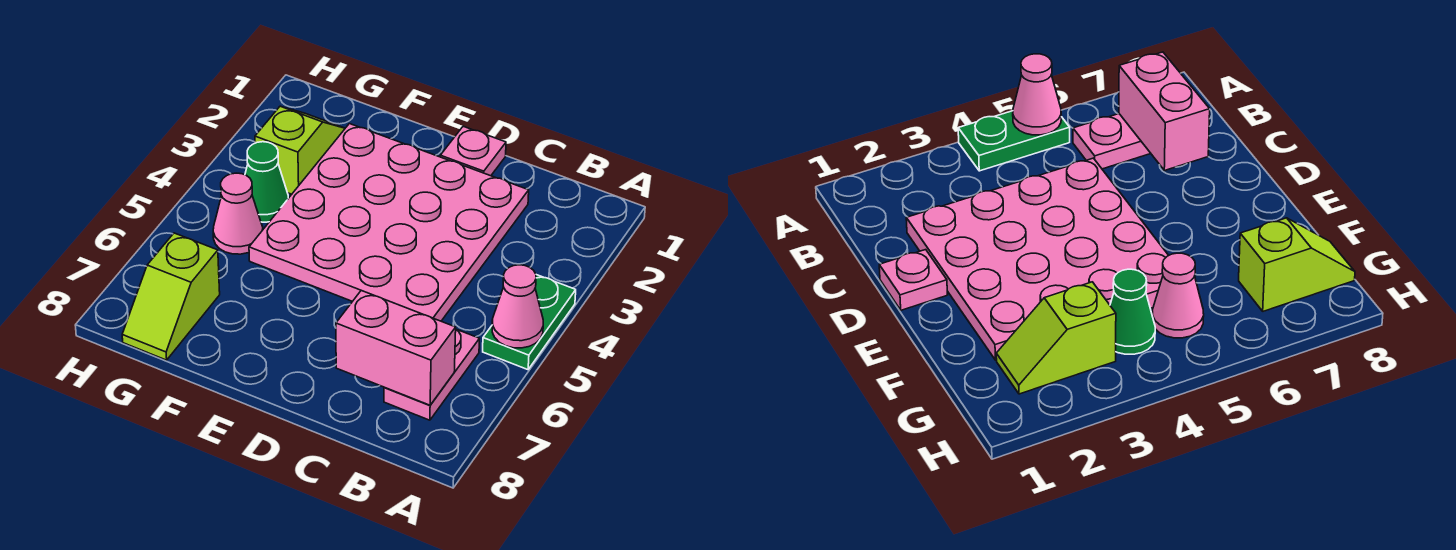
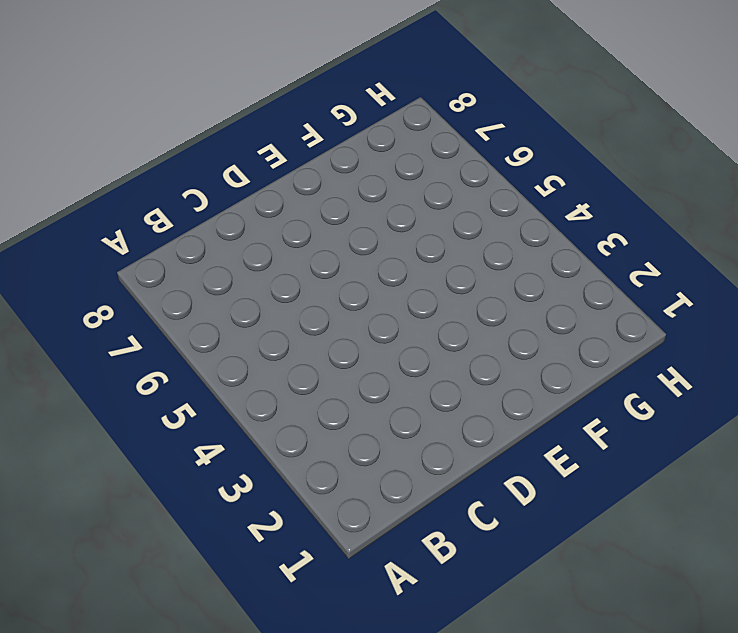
none -> green plate A4:A5 level 1
none -> pink plate B6:B7 level 1

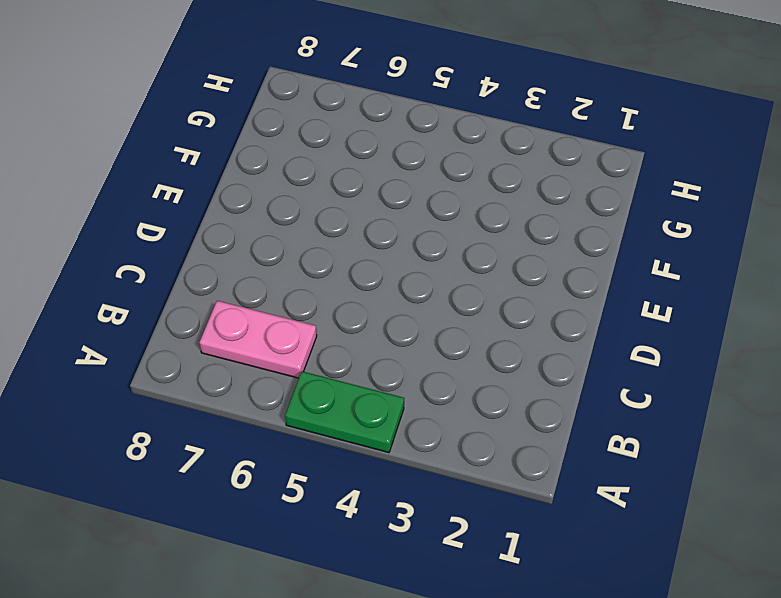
none -> pink plate C2:F5 level 1
none -> pink plate D1 level 1

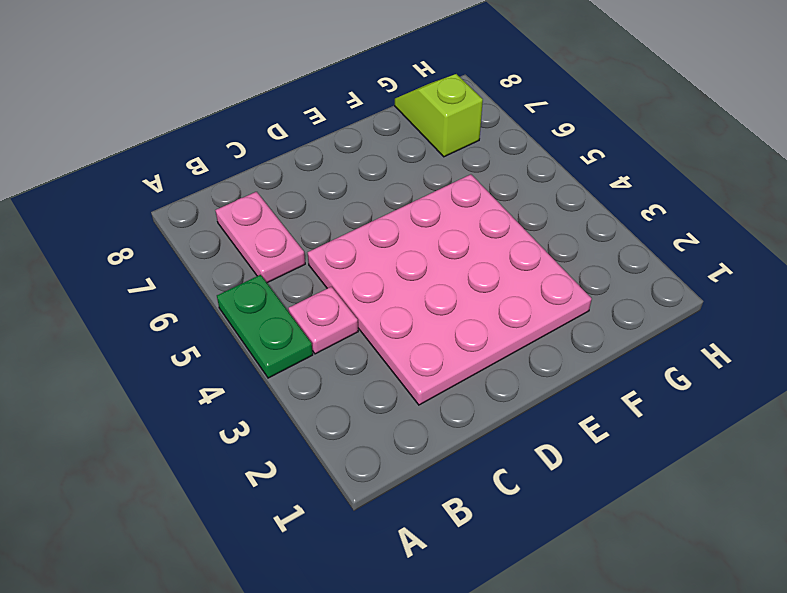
pink plate B4 level 1 -> pink plate D1 level 1
none -> lime slope G2:G3 level 1 top 3
none -> green cone G4 level 1

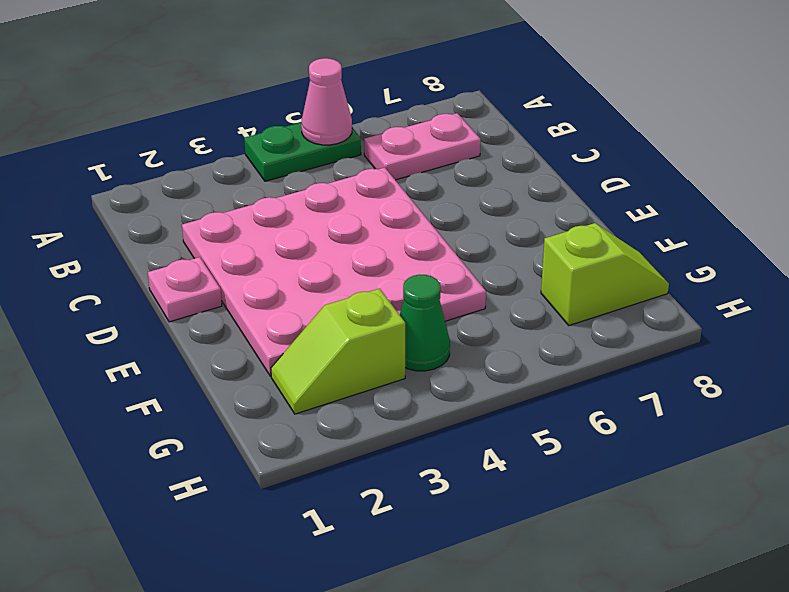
none -> pink cone G5 level 1
none -> pink brick B7:C7 level 2

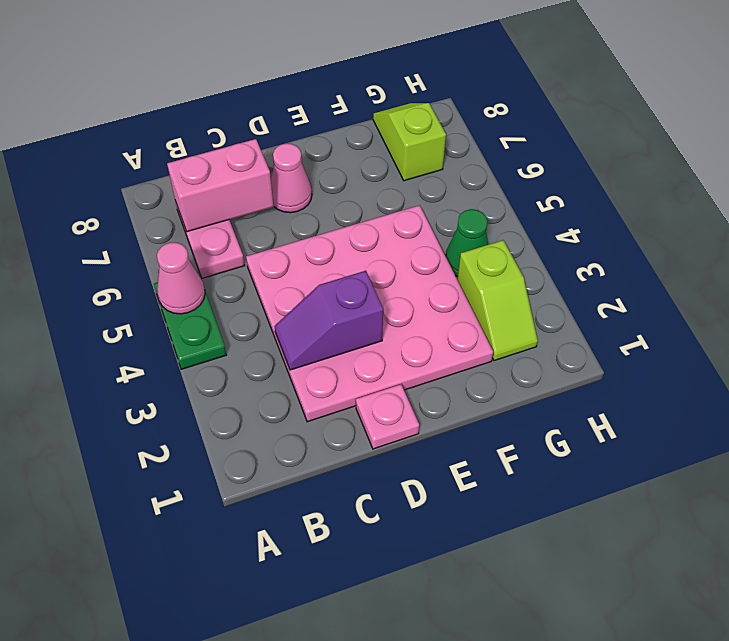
purple slope C3:D3 level 2 top D -> none
pink cone D7 level 1 -> pink cone G5 level 1

